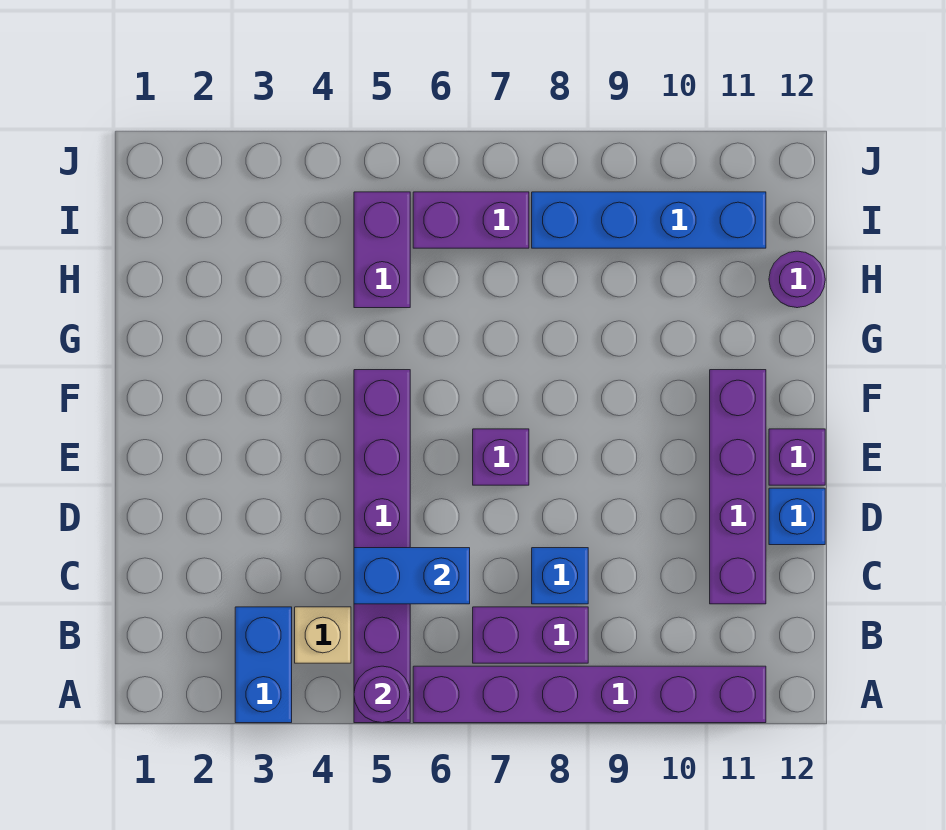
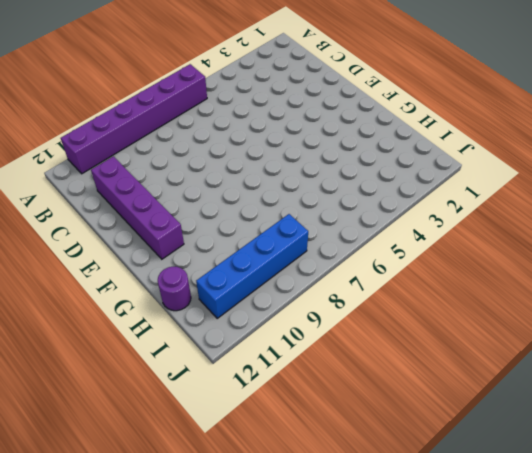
none -> blue brick A3:B3 level 1
none -> purple brick A5:F5 level 1
none -> tan brick B4 level 1

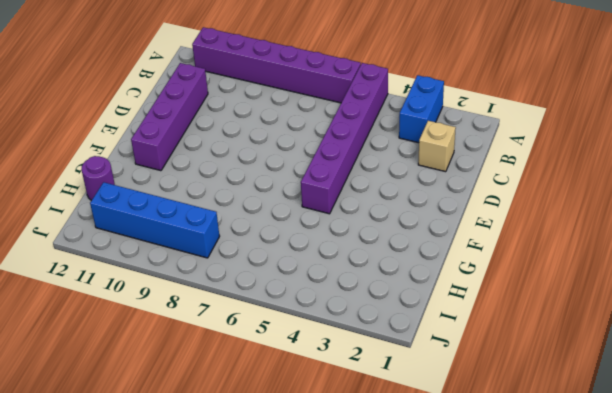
tan brick C2 level 1 -> tan brick B4 level 1
none -> purple brick B7:B8 level 1
none -> blue brick C8 level 1
none -> blue brick D12 level 1

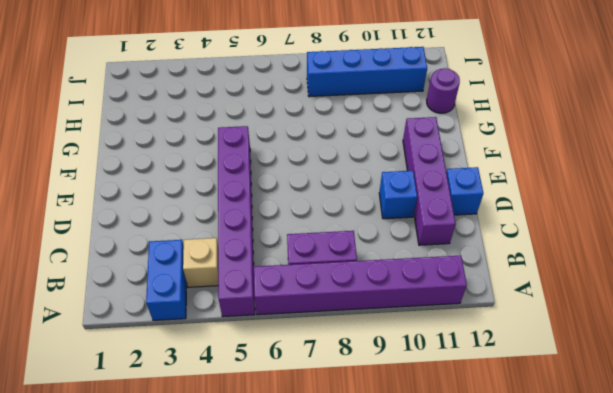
blue brick D10 level 1 -> blue brick C8 level 1
none -> purple brick E7 level 1
none -> purple brick E12 level 1
none -> purple brick H5:I5 level 1

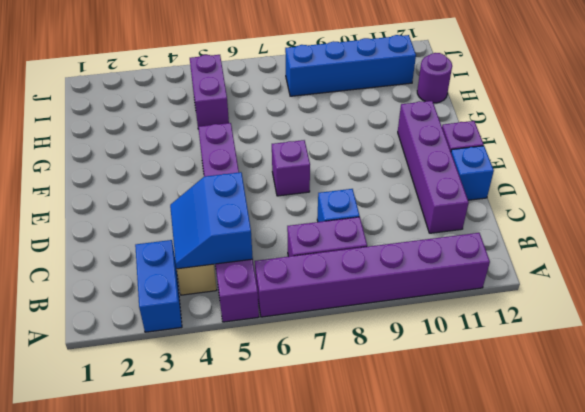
blue slope B4:C5 level 2 top 5 -> blue brick C5:C6 level 2
none -> purple brick I6:I7 level 1
none -> purple round brick A5 level 2

